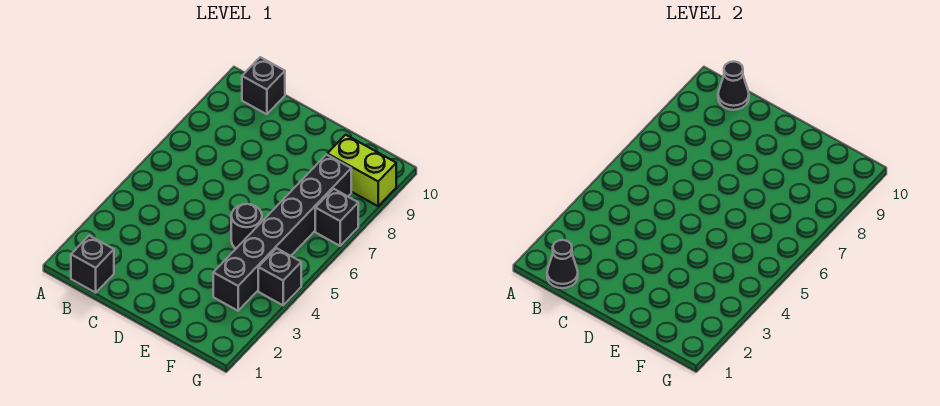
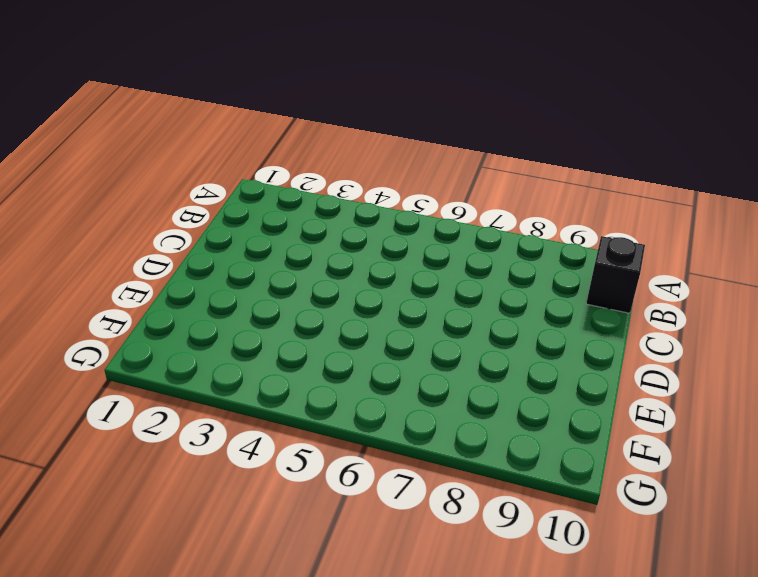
none -> black brick B1 level 1
none -> black round brick E5 level 1

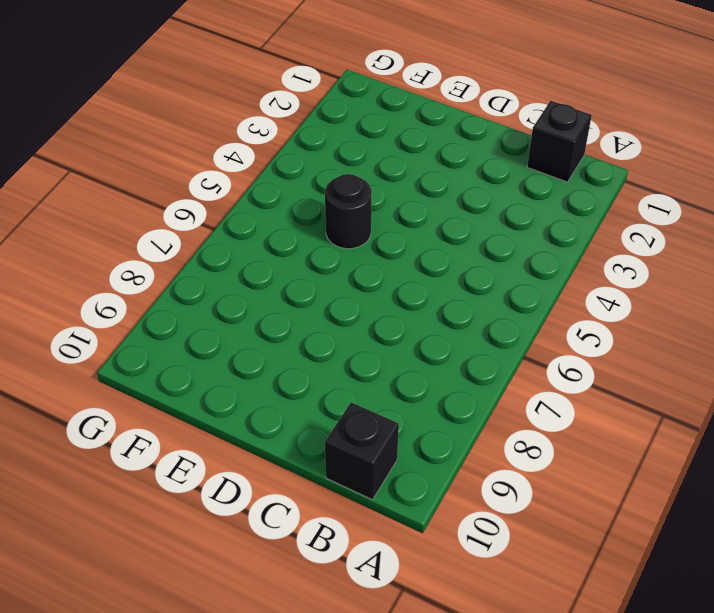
none -> black brick F3:F8 level 1
none -> lime brick F9:G9 level 1

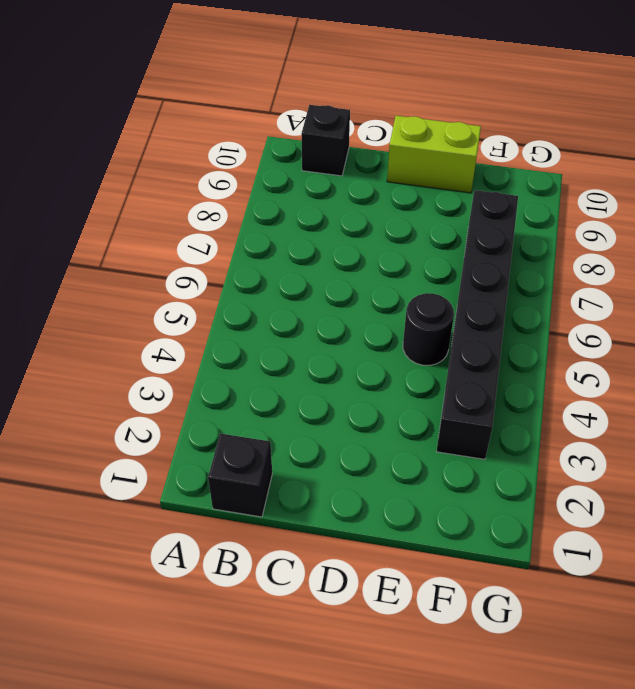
lime brick D10:E10 level 1 -> lime brick F9:G9 level 1
none -> black brick G4 level 1
none -> black brick G7 level 1

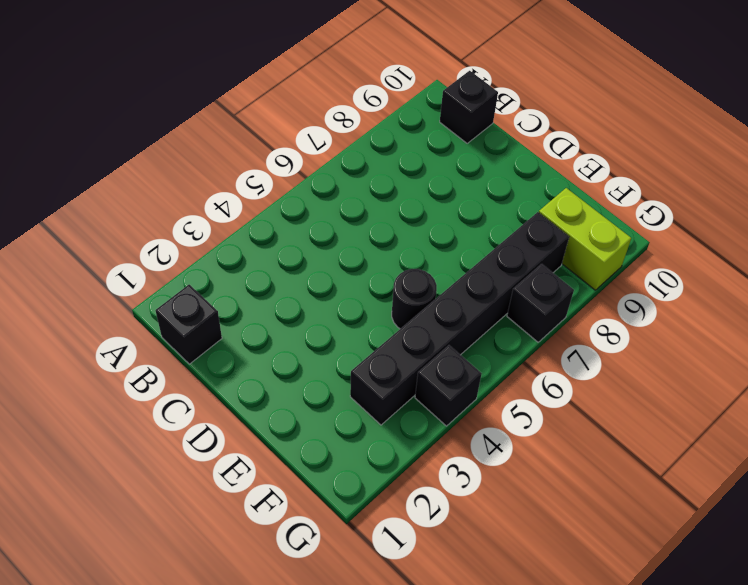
none -> black cone B1 level 2
none -> black cone B10 level 2

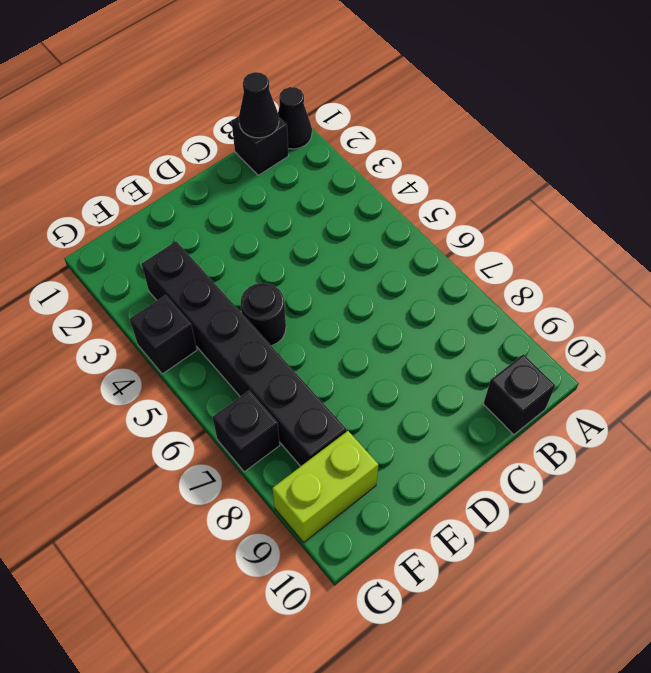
black cone A1 level 1 -> black cone B10 level 2

